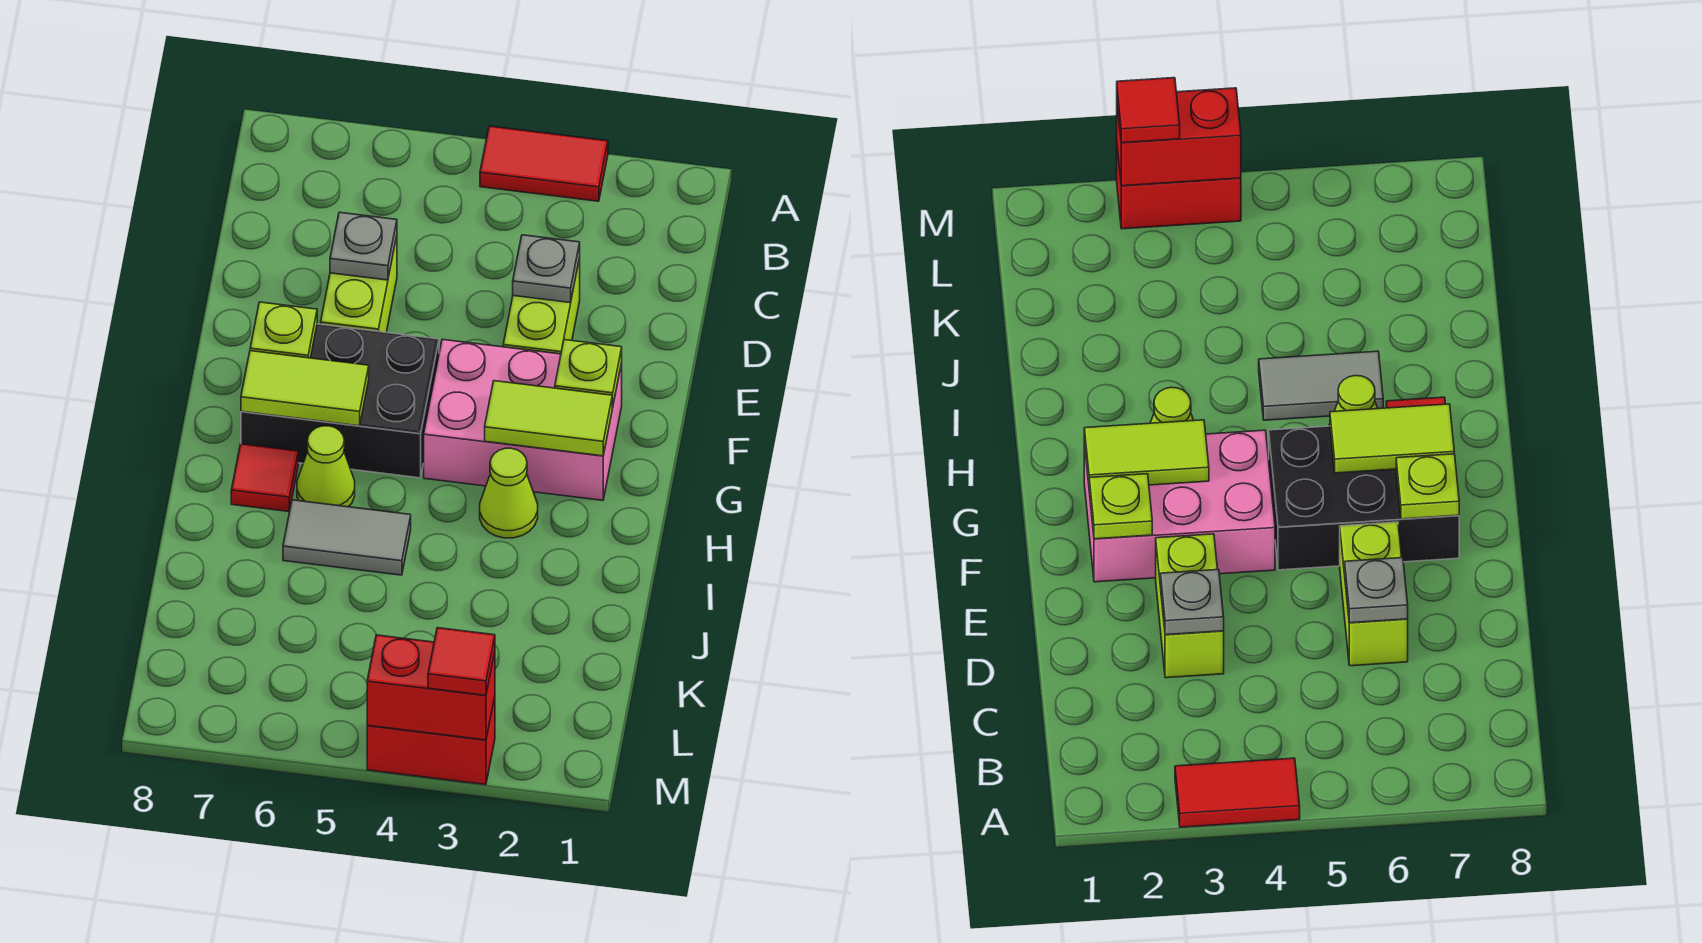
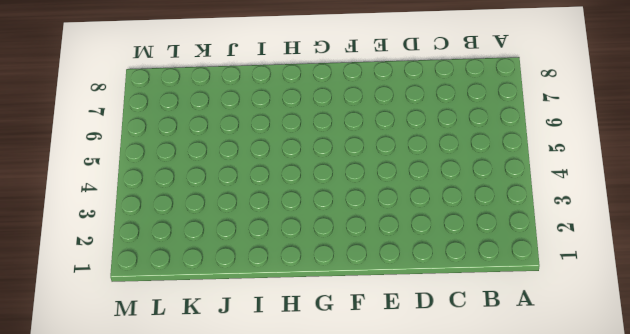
none -> red tile A3:A4 level 1
none -> lime brick D3:E3 level 1
none -> lime brick D6:E6 level 1

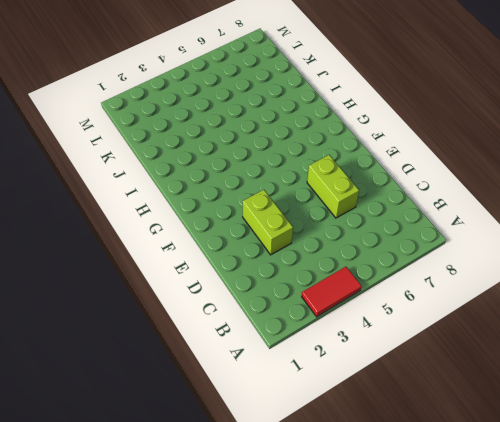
none -> pink brick F2:G4 level 1
none -> black brick F5:G7 level 1
none -> lime cone H3 level 1

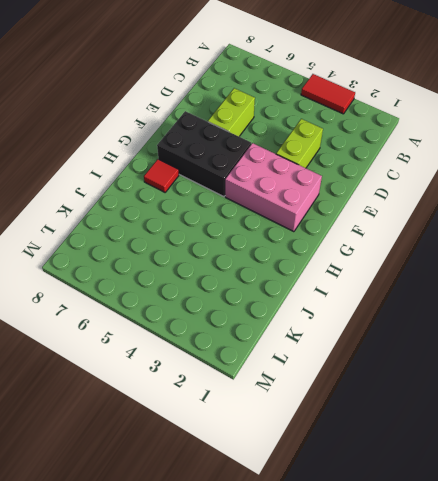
none -> lime cone H3 level 1
none -> lime cone H6 level 1
none -> grey tile I5:I6 level 1

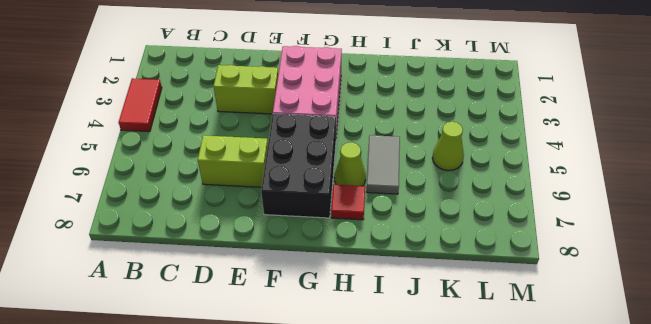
lime cone K5 level 1 -> lime cone H3 level 1
none -> red brick M3:M4 level 1
none -> grey plate D3 level 2
none -> grey plate D6 level 2

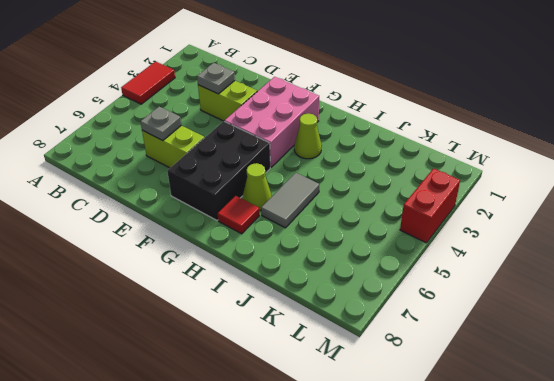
none -> lime plate F2 level 2
none -> lime plate F7 level 2
none -> lime tile G2:G3 level 2

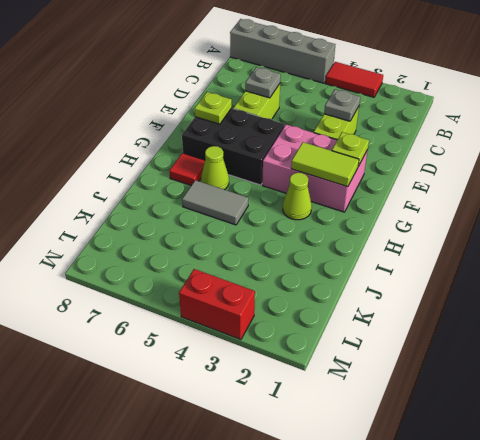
grey brick A5:A8 level 1 -> none
none -> lime tile G6:G7 level 2
none -> red brick M3:M4 level 2
none -> red tile M3 level 3

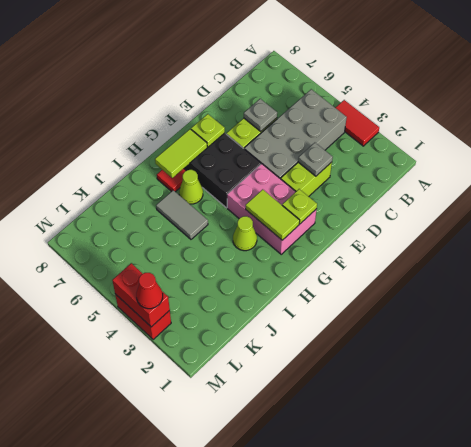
grey brick B4:E5 level 1 -> none
lime tile G7:H7 level 2 -> lime tile G6:G7 level 2
red cone M3 level 3 -> red tile M3 level 3

